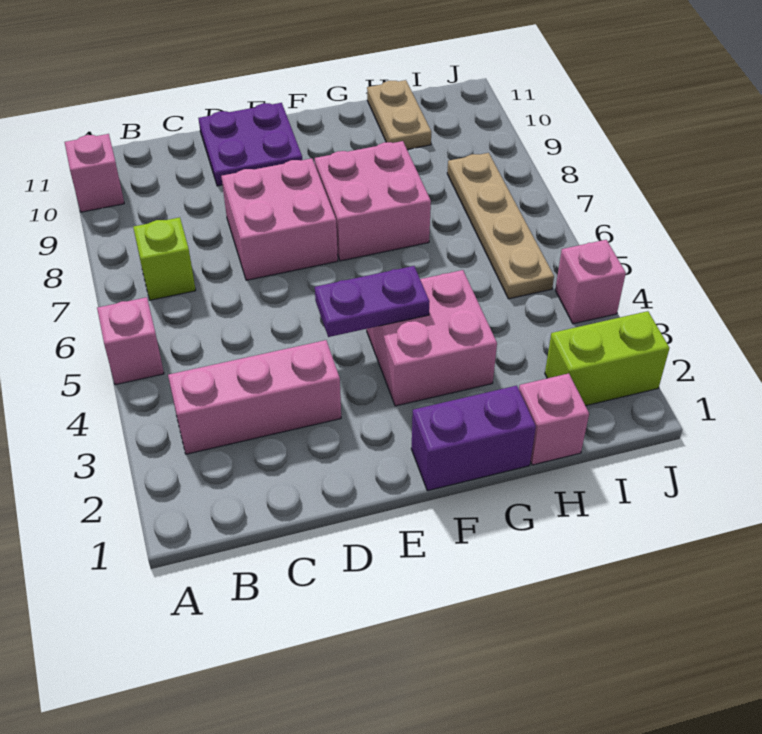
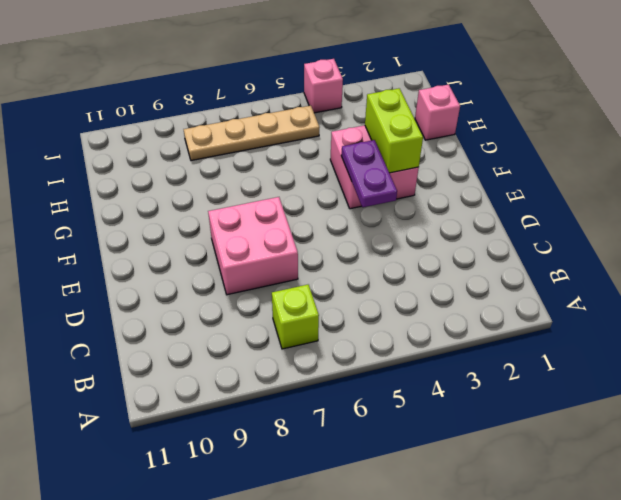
lime brick F3:G3 level 2 -> lime brick I2:J2 level 1
none -> pink brick A5 level 1
none -> pink brick A10 level 1
none -> pink brick B3:D3 level 1

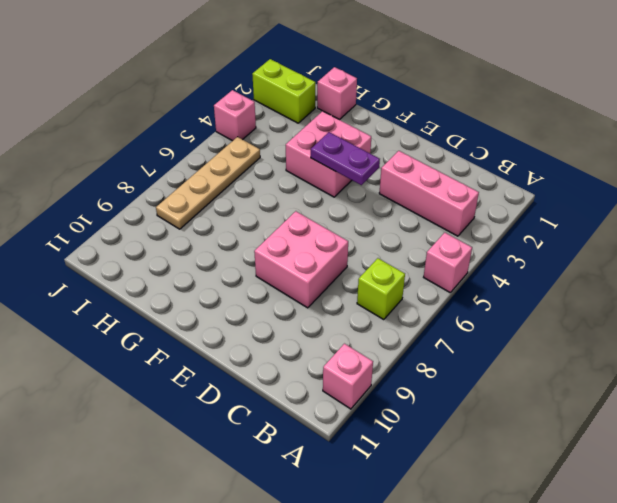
none -> purple plate D10:E11 level 1
none -> purple brick F1:G1 level 1
none -> pink brick F7:G8 level 1

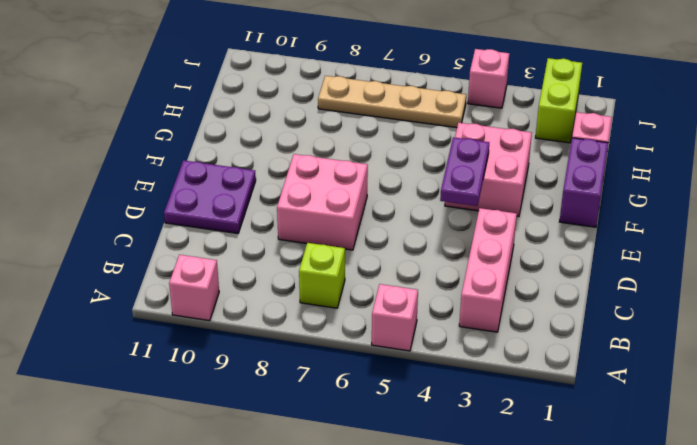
none -> pink brick F7:G8 level 1
none -> tan plate H10:H11 level 1

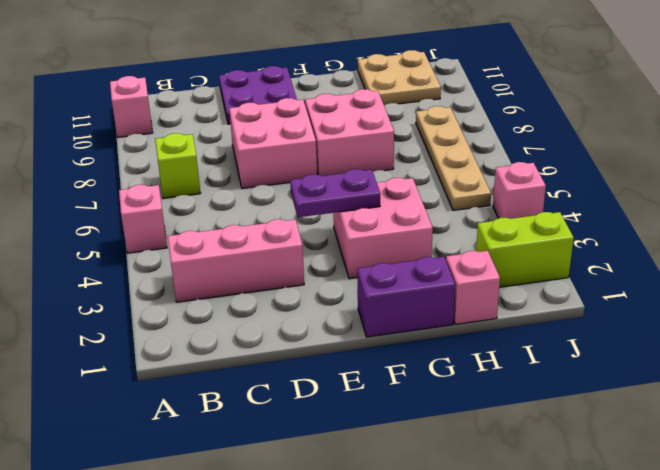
tan plate H10:I11 level 1 -> tan plate H10:H11 level 1

